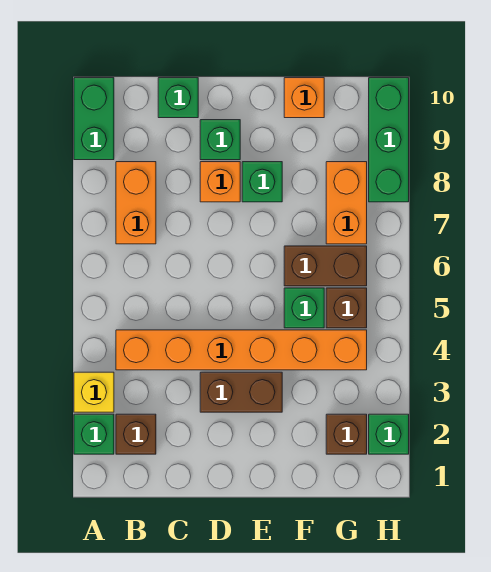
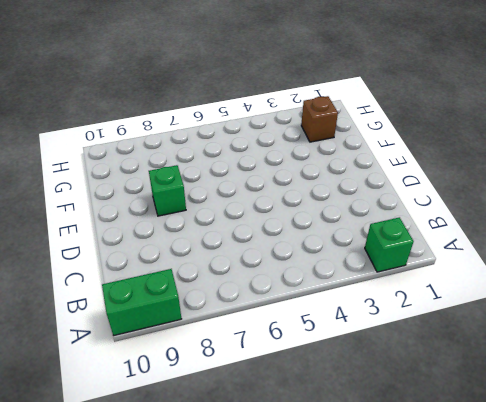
none -> yellow brick A3 level 1
none -> brown brick B2 level 1
none -> orange brick B4:G4 level 1

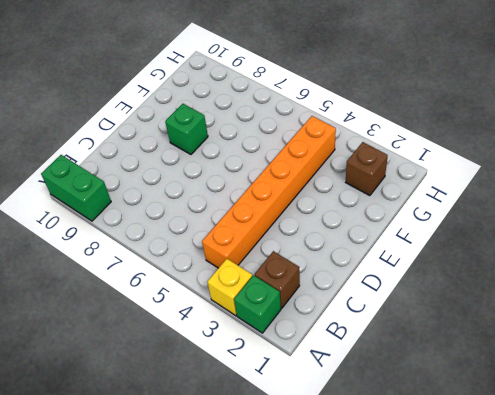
none -> orange brick B7:B8 level 1
none -> green brick C10 level 1
none -> brown brick D3:E3 level 1

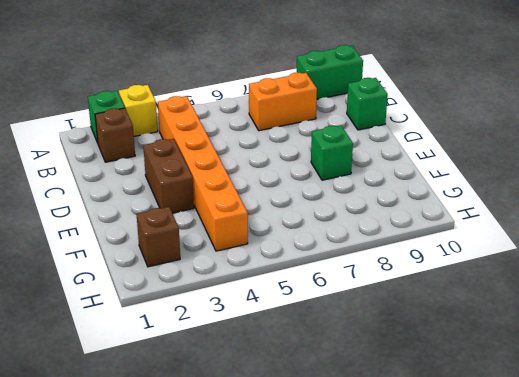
none -> orange brick D8 level 1
none -> green brick D9 level 1
none -> green brick F5 level 1

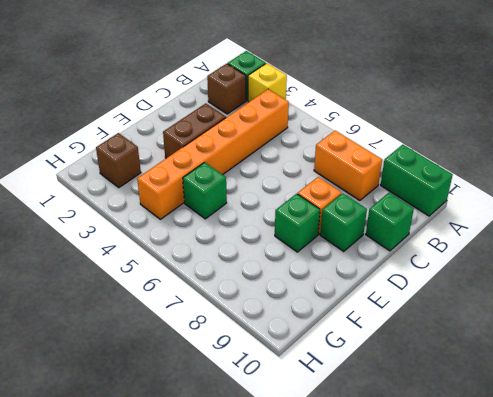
none -> brown brick F6:G6 level 1
none -> orange brick F10 level 1
none -> brown brick G5 level 1

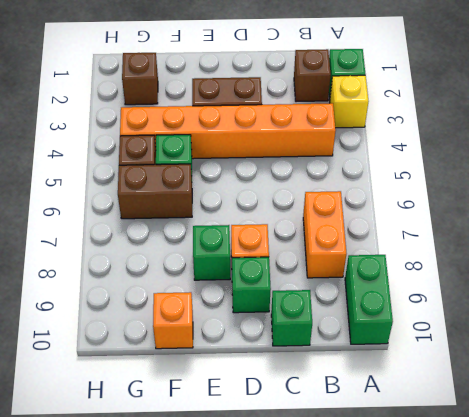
none -> orange brick G7:G8 level 1
none -> green brick H2 level 1
none -> green brick H8:H10 level 1

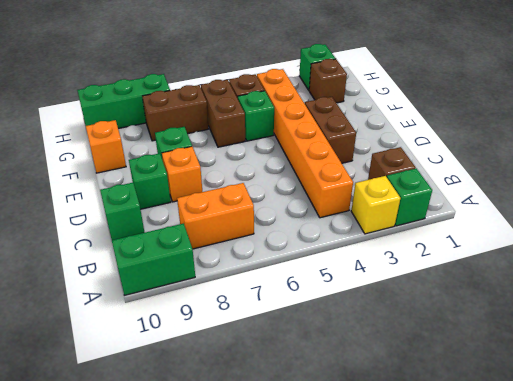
brown brick G7:G8 level 1 -> orange brick G7:G8 level 1

